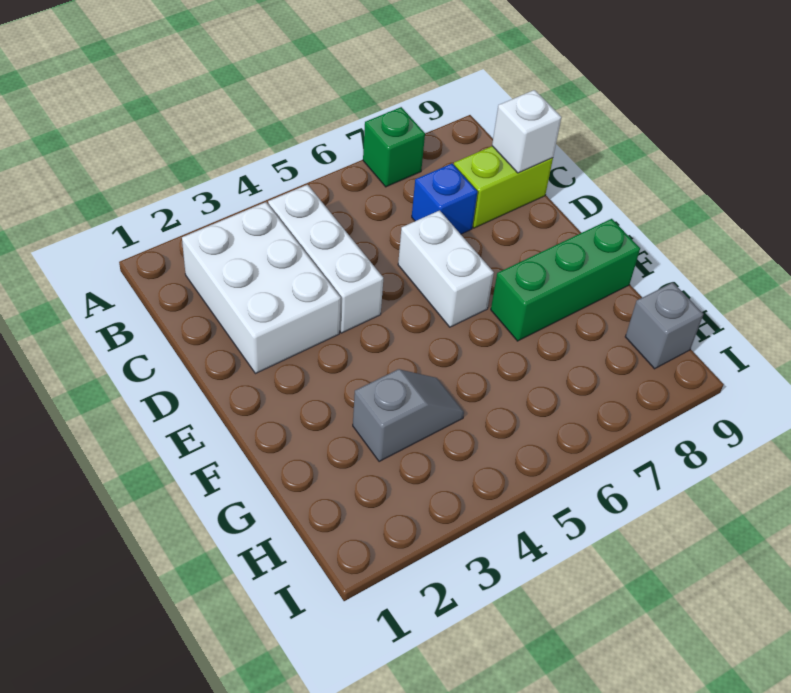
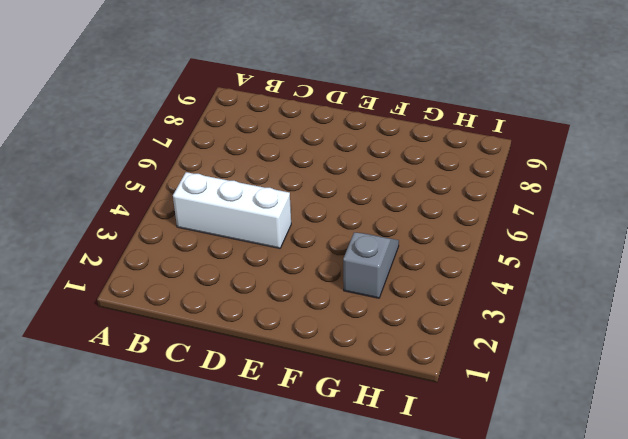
none -> green brick A7 level 1
none -> white brick B2:D3 level 1

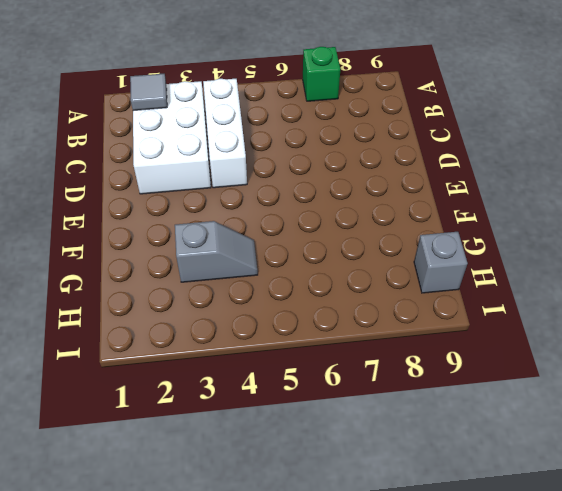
grey tile B2 level 2 -> none
none -> blue brick C7 level 1
none -> lime brick C8:C9 level 1

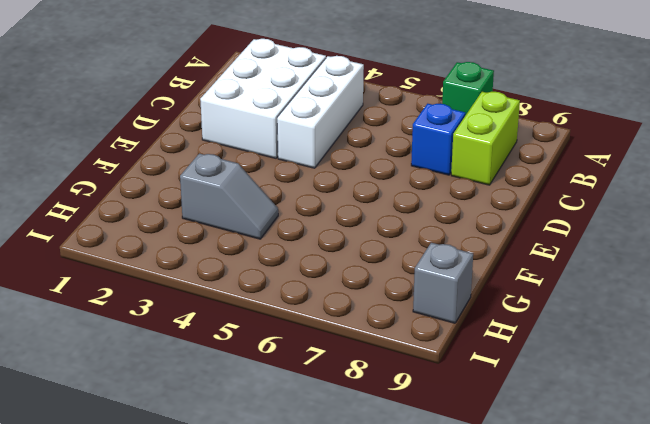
lime brick B8:C8 level 1 -> lime brick C8:C9 level 1
none -> white brick D6:E6 level 1
none -> green brick F7:F9 level 1

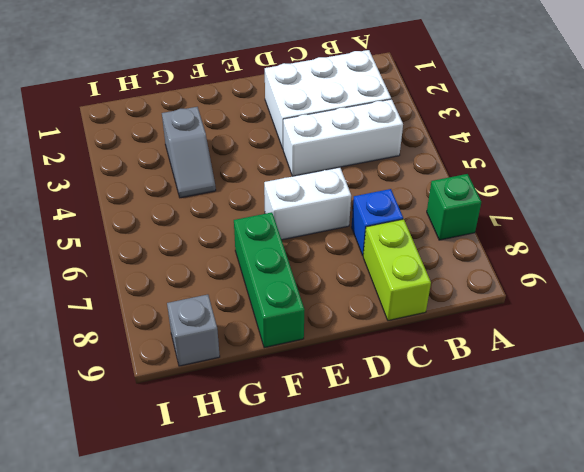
none -> white brick C9 level 2

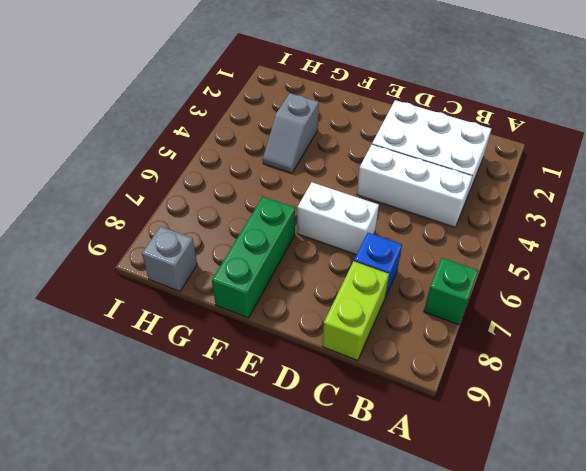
none -> white brick C9 level 2

